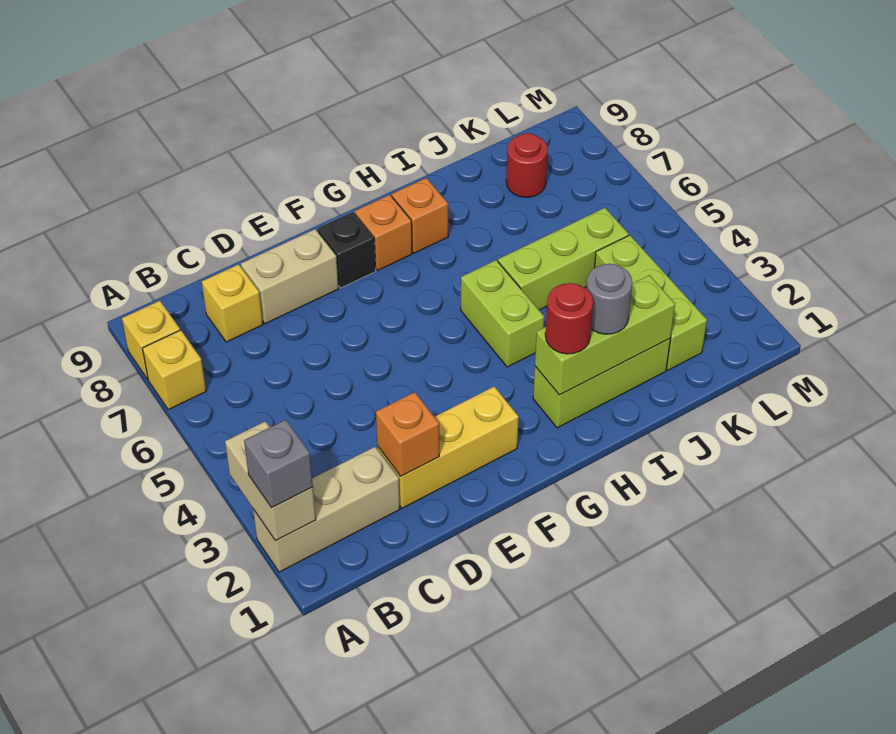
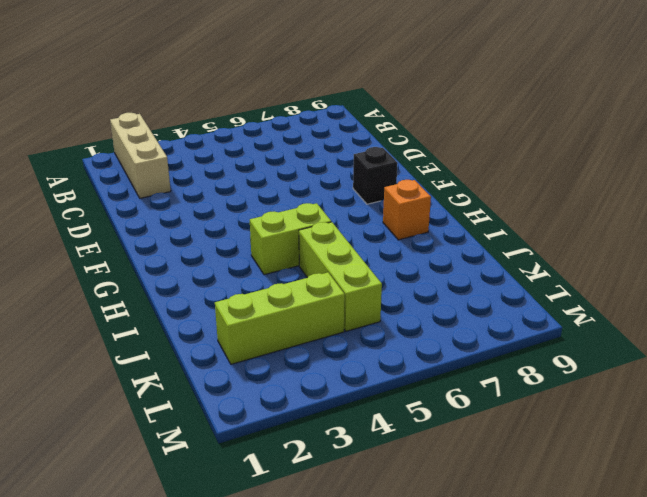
none -> yellow brick A7 level 1
none -> yellow brick A8 level 1
none -> yellow brick C8 level 1

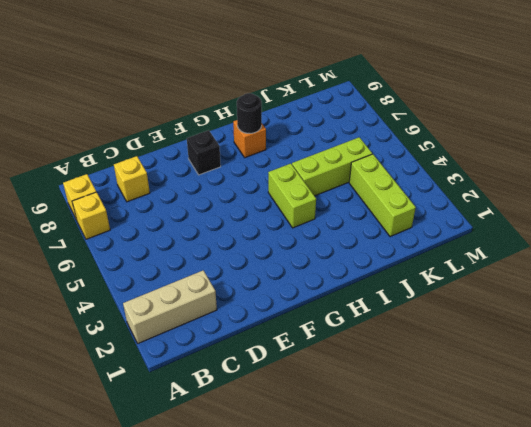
black round brick H8 level 2 -> none
none -> yellow brick D2:F2 level 1
none -> tan brick D8:E8 level 1
none -> orange brick G8 level 1

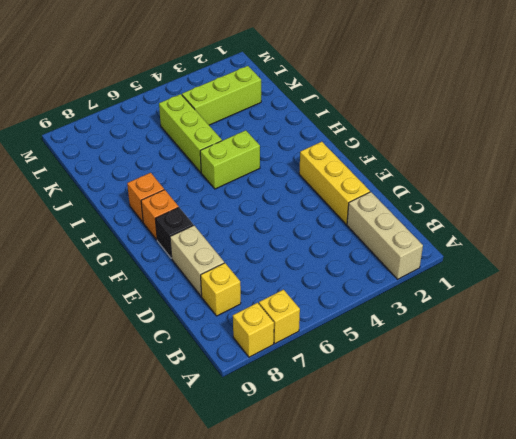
none -> lime brick H2:J2 level 1
none -> red round brick K8 level 1
none -> tan brick A2:A3 level 2

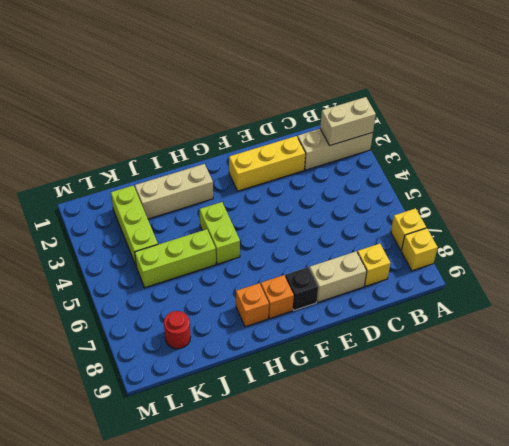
tan brick A2:B2 level 2 -> tan brick A2:A3 level 2
tan brick H2:J2 level 1 -> lime brick H2:J2 level 1
none -> orange brick D2 level 2
none -> lime brick H2:J2 level 2
none -> grey brick A2 level 3

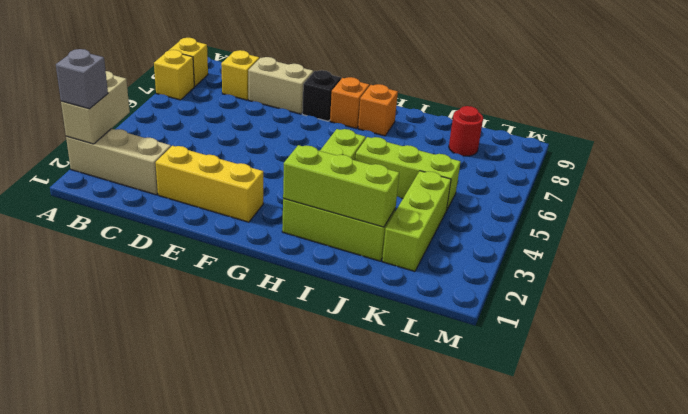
none -> orange brick D2 level 2
none -> red round brick H2 level 3
none -> grey round brick I2 level 3

